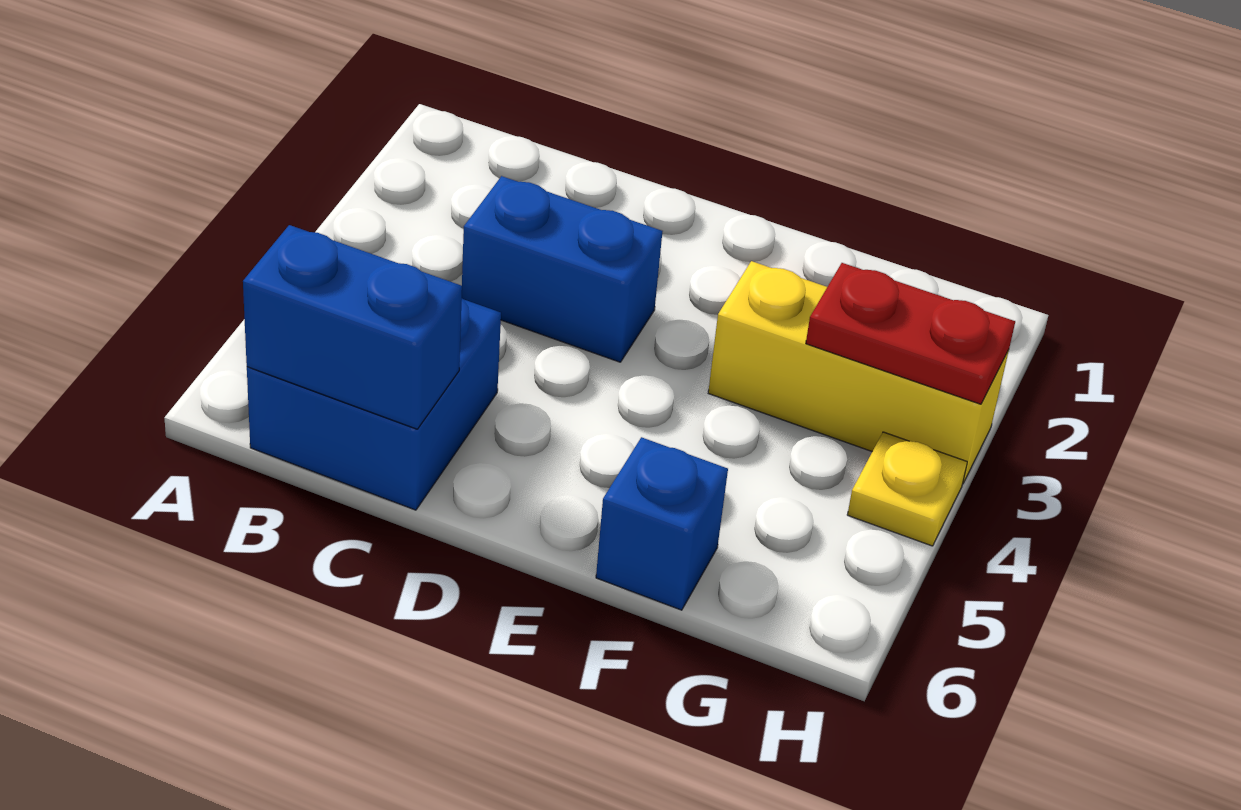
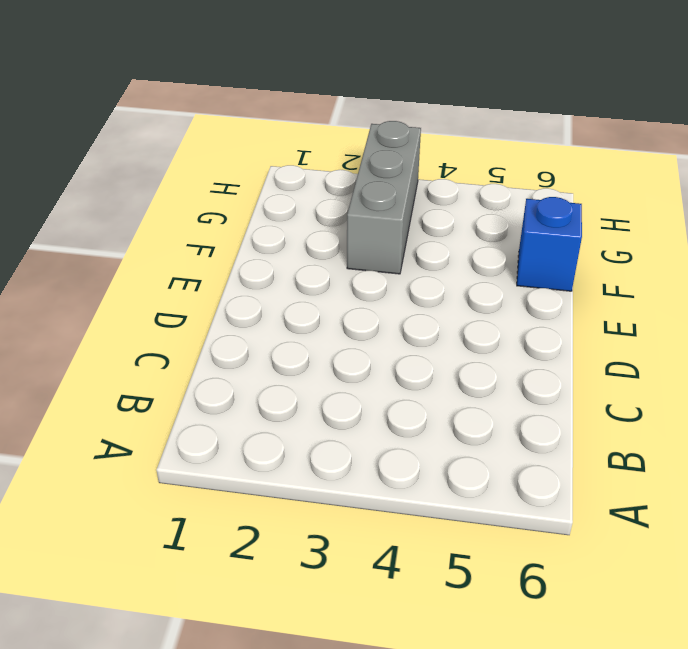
grey brick F3:H3 level 1 -> yellow brick F3:H3 level 1
none -> blue brick B5:C6 level 1
none -> blue brick C3:D3 level 1

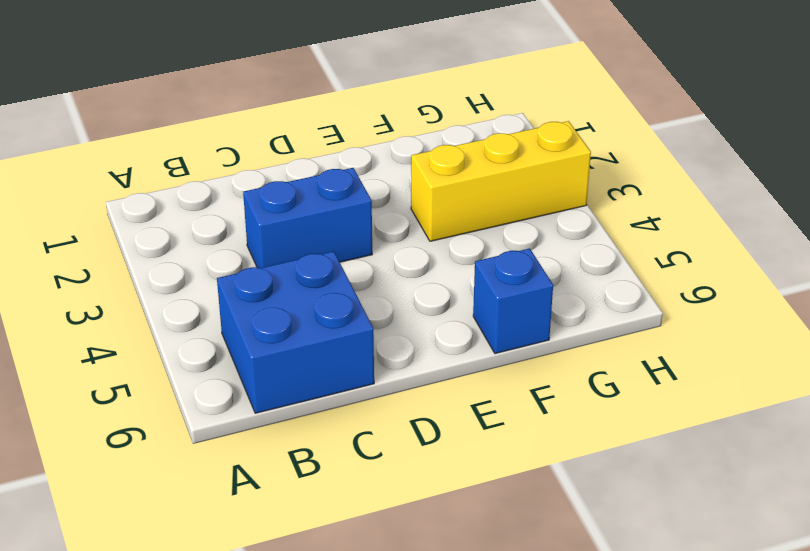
none -> yellow plate H4 level 1
none -> blue brick B6:C6 level 2

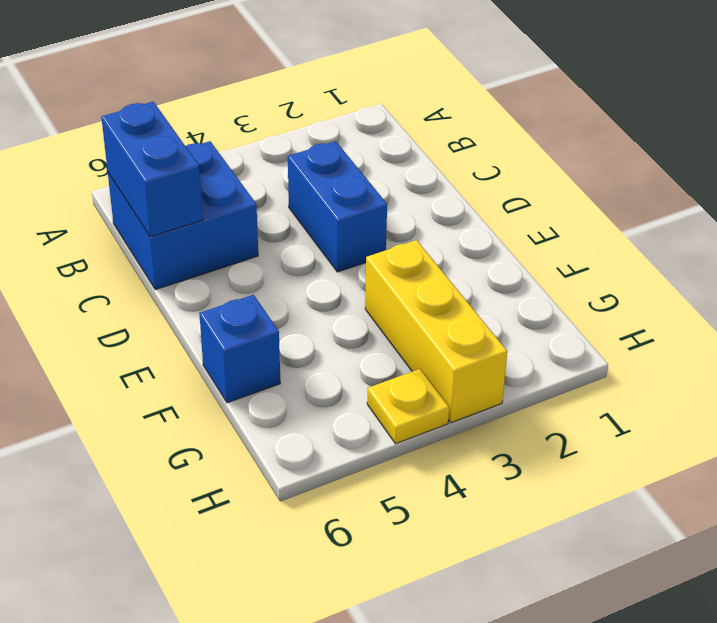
none -> red plate G3:H3 level 2

